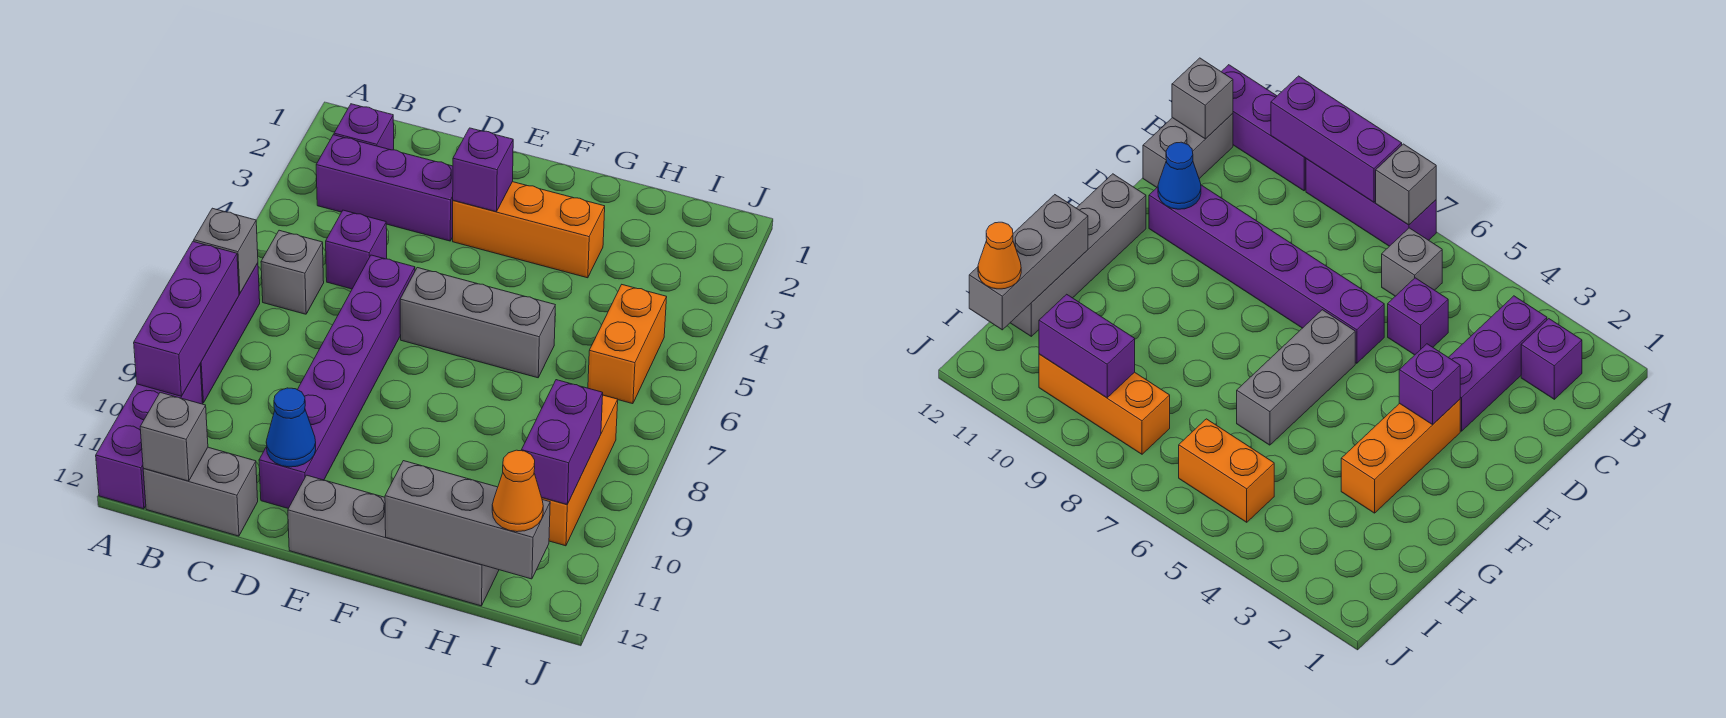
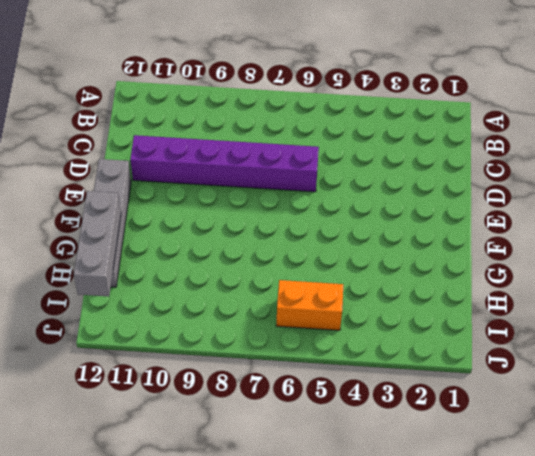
none -> purple brick A7:A9 level 1
none -> purple brick A10:A12 level 1
none -> purple brick B2 level 1

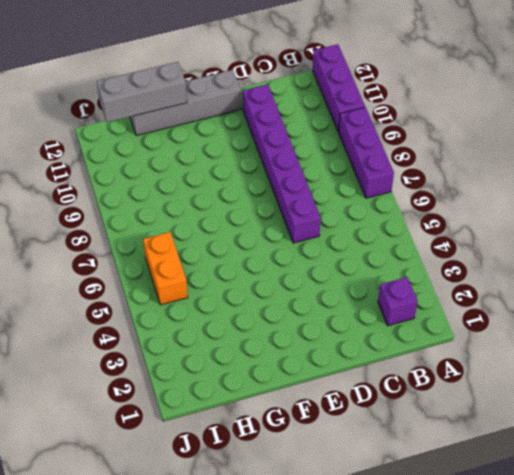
none -> purple brick B3:D3 level 1
none -> grey brick B6 level 1
none -> grey brick B12:C12 level 1

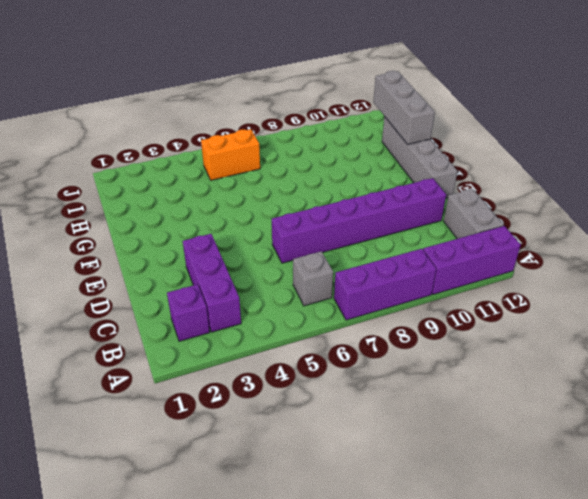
none -> purple brick C5 level 1
none -> orange brick E3:G3 level 1
none -> grey brick E6:G6 level 1

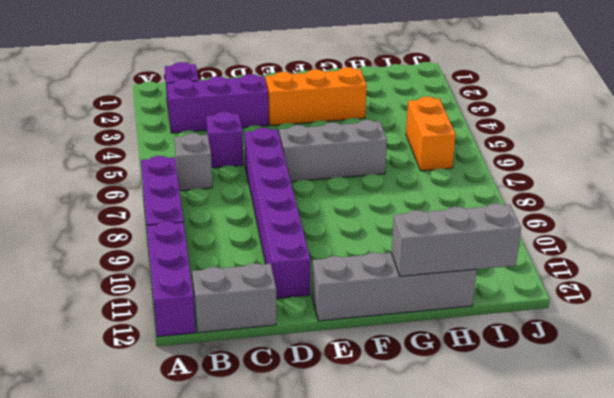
none -> orange brick I8:I10 level 1
none -> grey brick A7 level 2
none -> purple brick A8:A10 level 2

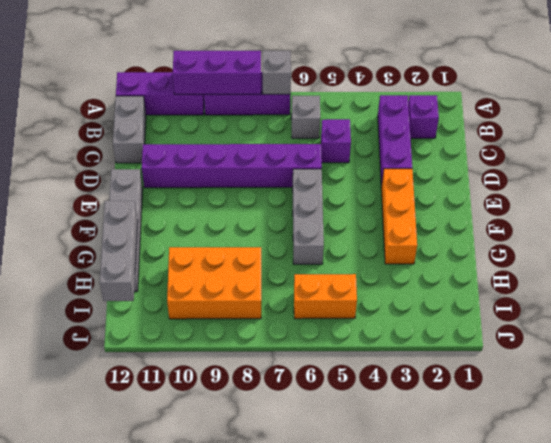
orange brick H8:I10 level 1 -> orange brick I8:I10 level 1
none -> grey brick B12 level 2
none -> blue cone D11 level 2
none -> purple brick E3 level 2

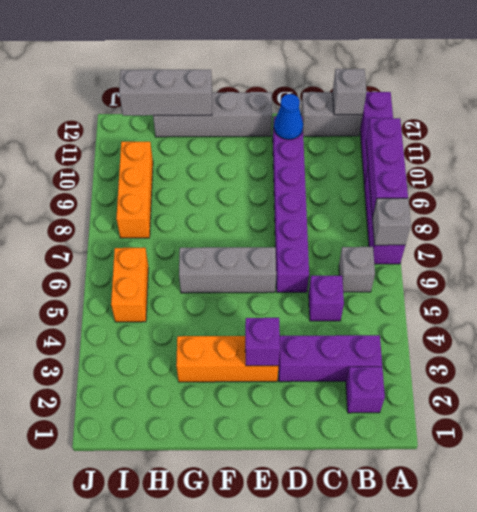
none -> purple brick I9:I10 level 2
none -> orange cone I12 level 3

